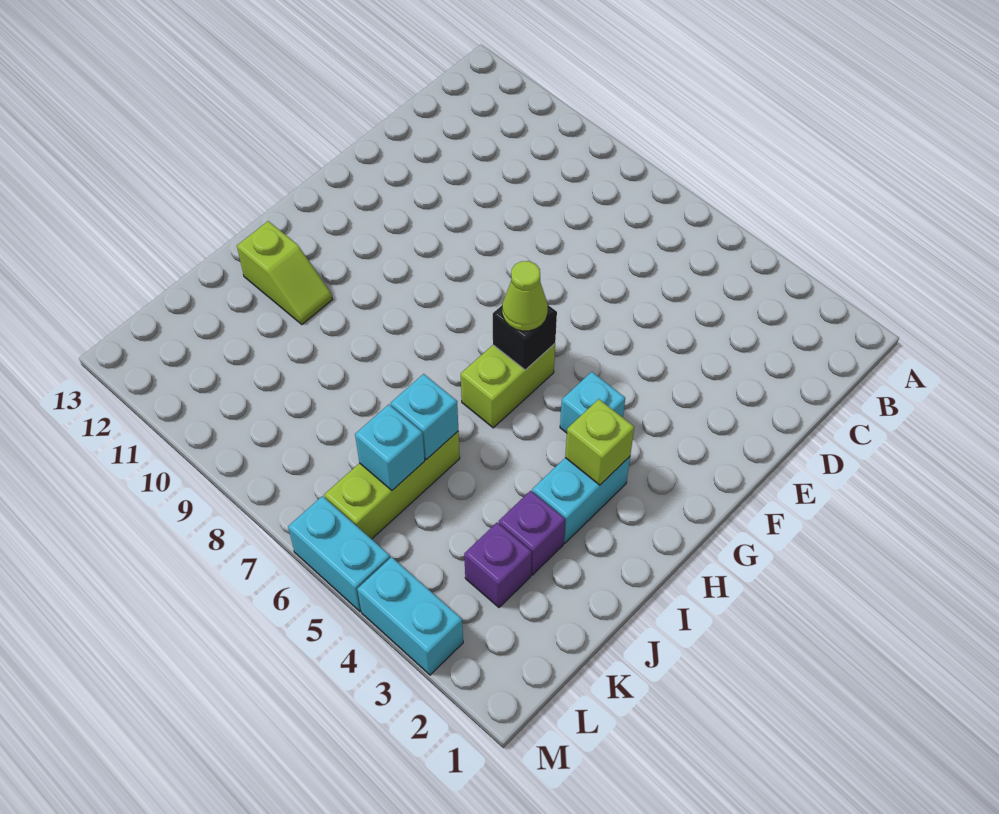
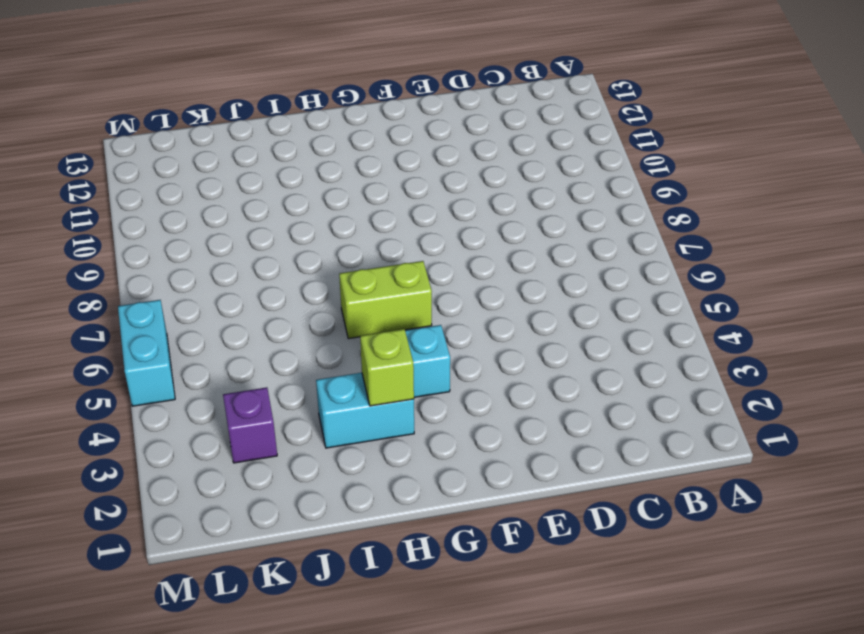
none -> lime slope I11:I12 level 1 top 12
none -> purple brick J3 level 1
none -> lime brick J6:L6 level 1

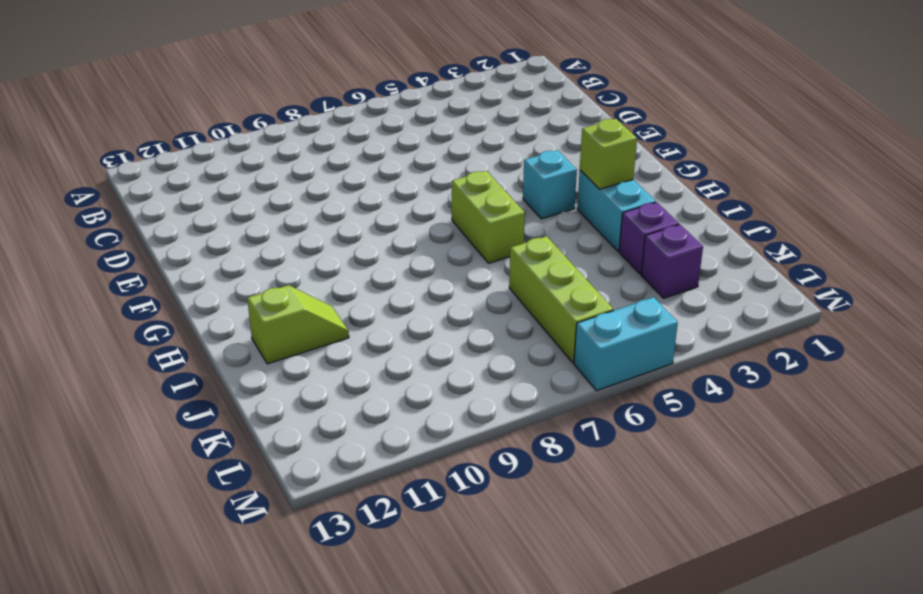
none -> cyan brick M3:M4 level 1
none -> black brick G6 level 2
none -> cyan brick J6 level 2

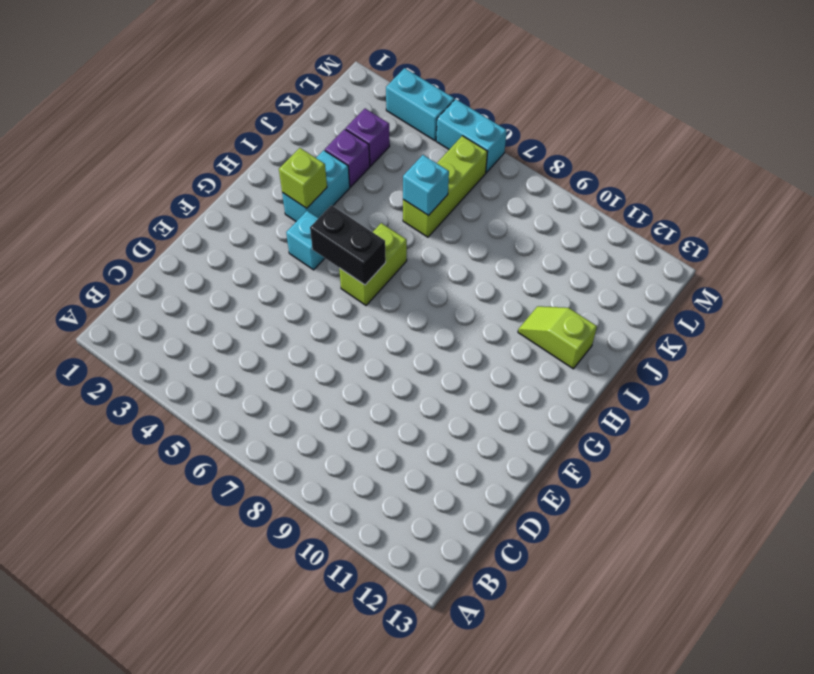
black brick G5:G6 level 2 -> black brick G6 level 2
none -> cyan brick K6 level 2
none -> lime cone G6 level 3

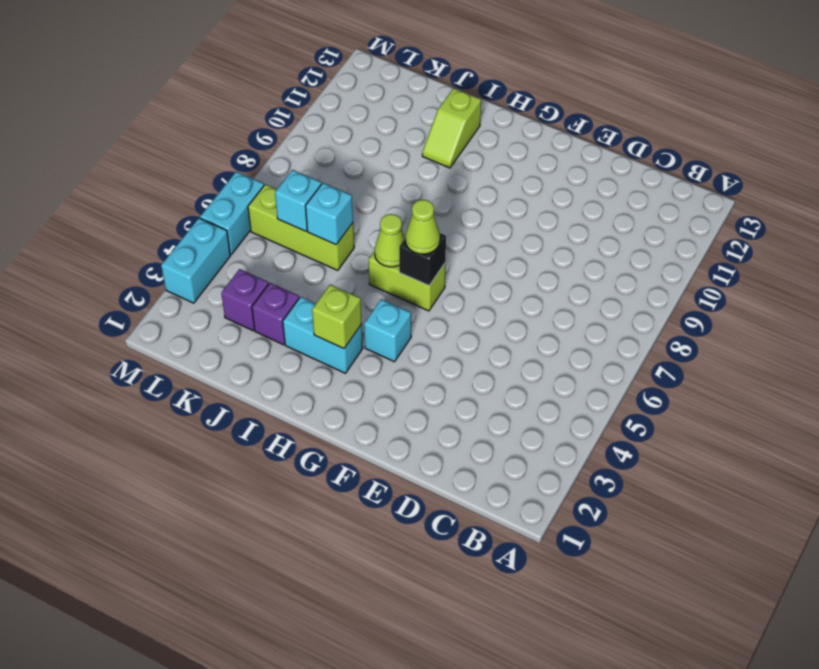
lime cone H6 level 2 -> none

